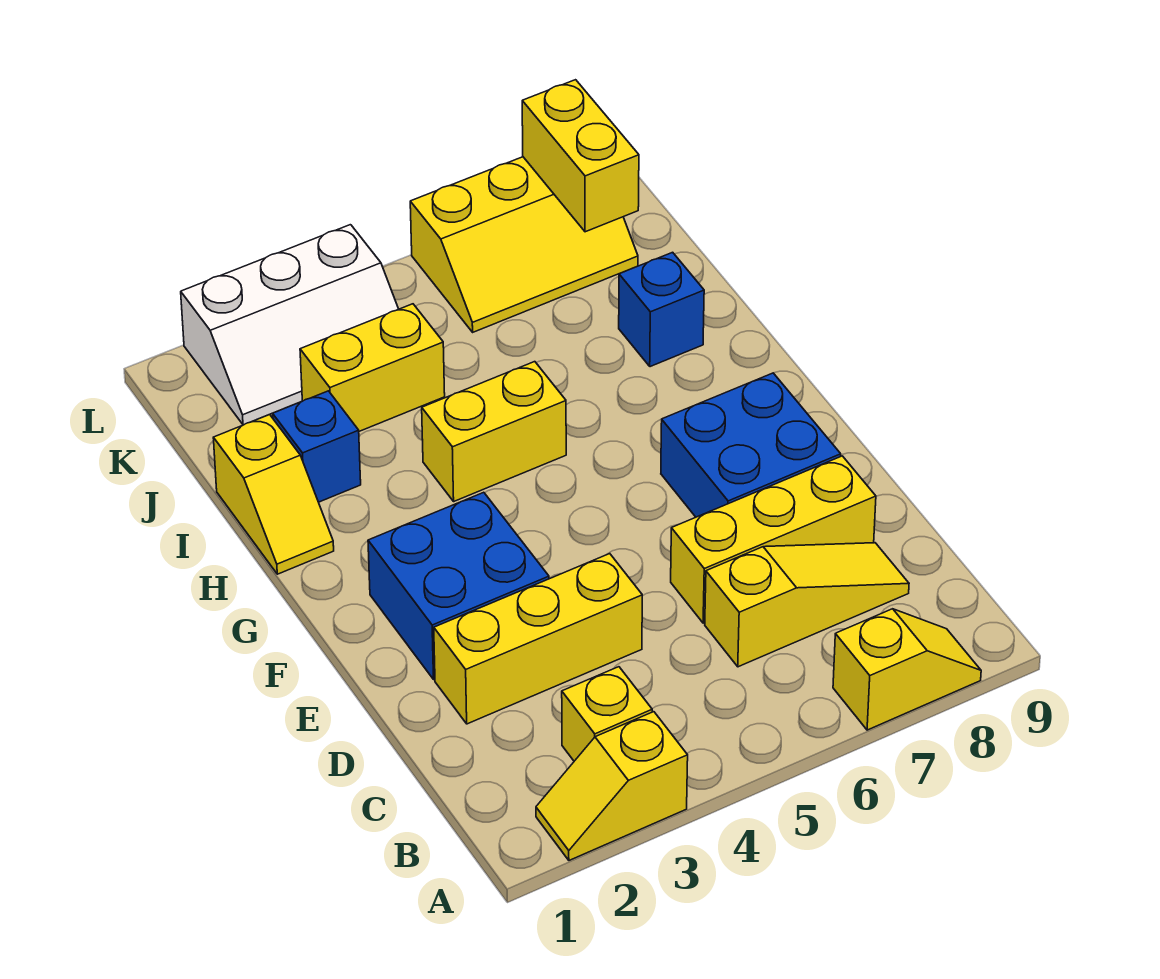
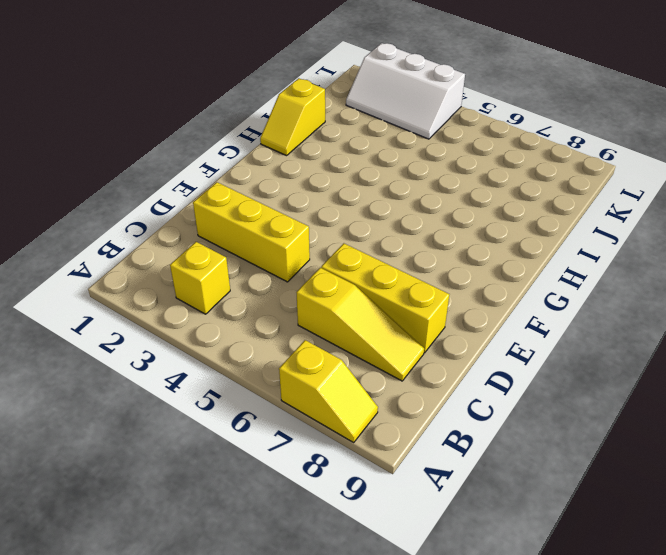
none -> yellow slope A2:A3 level 1 top 3
none -> blue brick E2:F3 level 1
none -> blue brick E7:F8 level 1

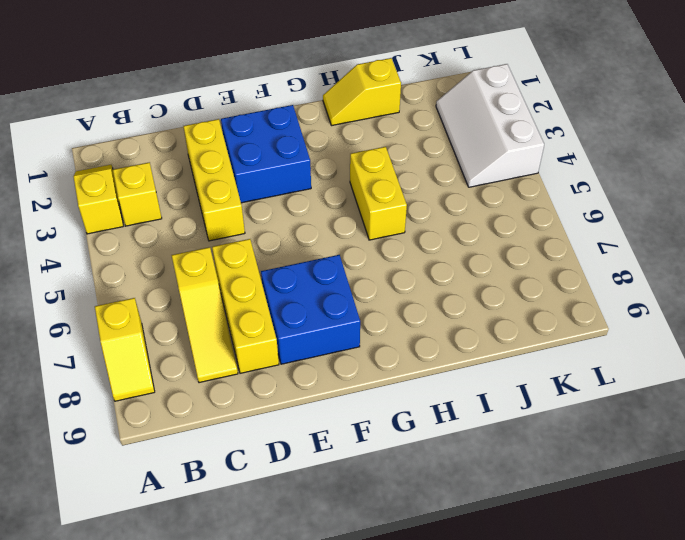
none -> blue brick I2 level 1
none -> blue brick I8 level 1
none -> yellow brick J3:J4 level 1

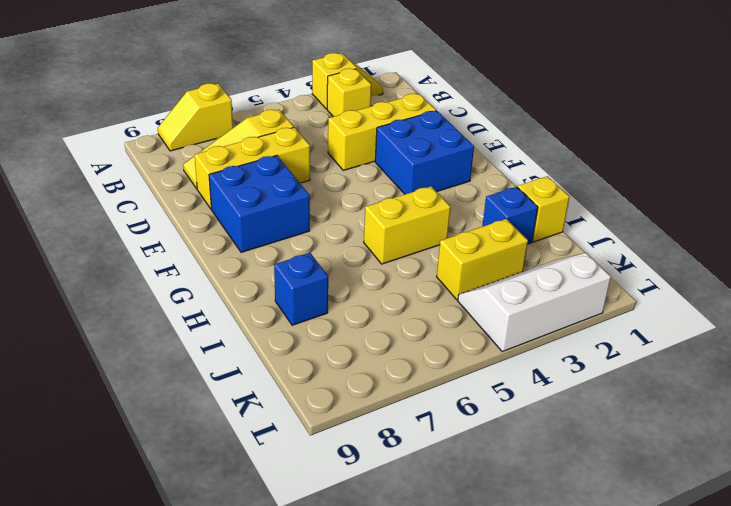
none -> yellow slope K6:L8 level 1 top L
none -> yellow brick K8:L8 level 2

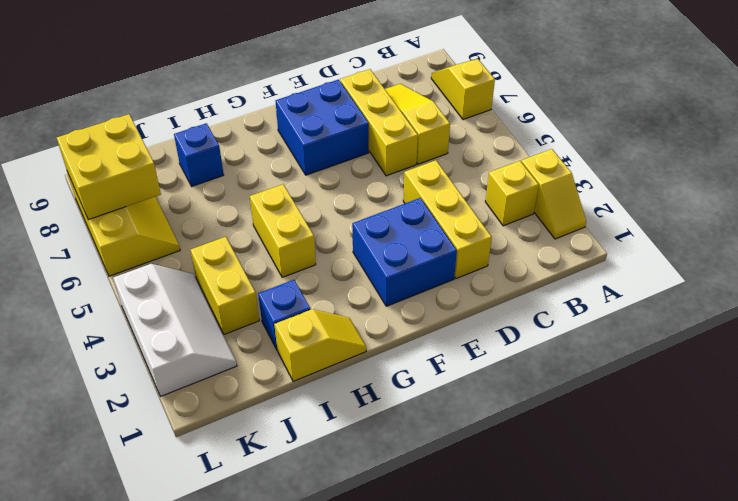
yellow brick K7:L8 level 2 -> yellow brick K8:L8 level 2

